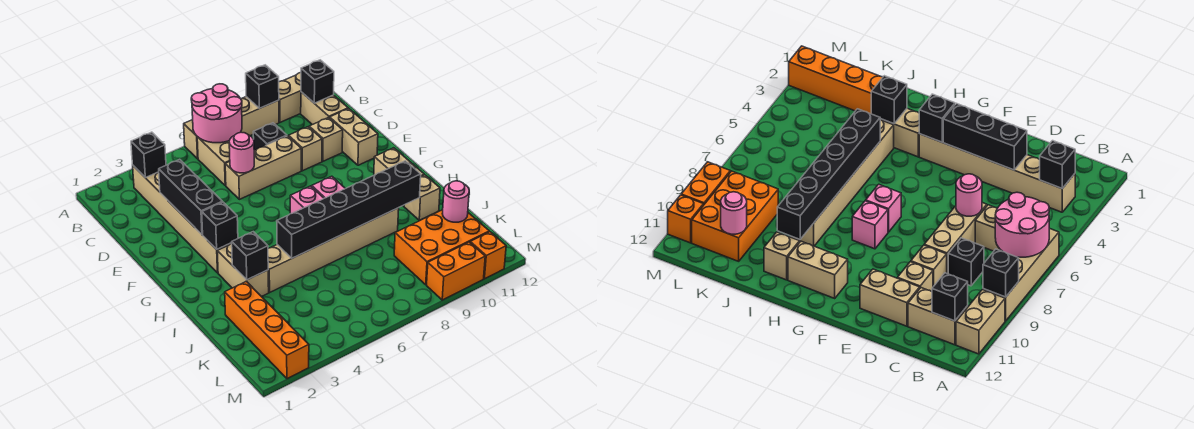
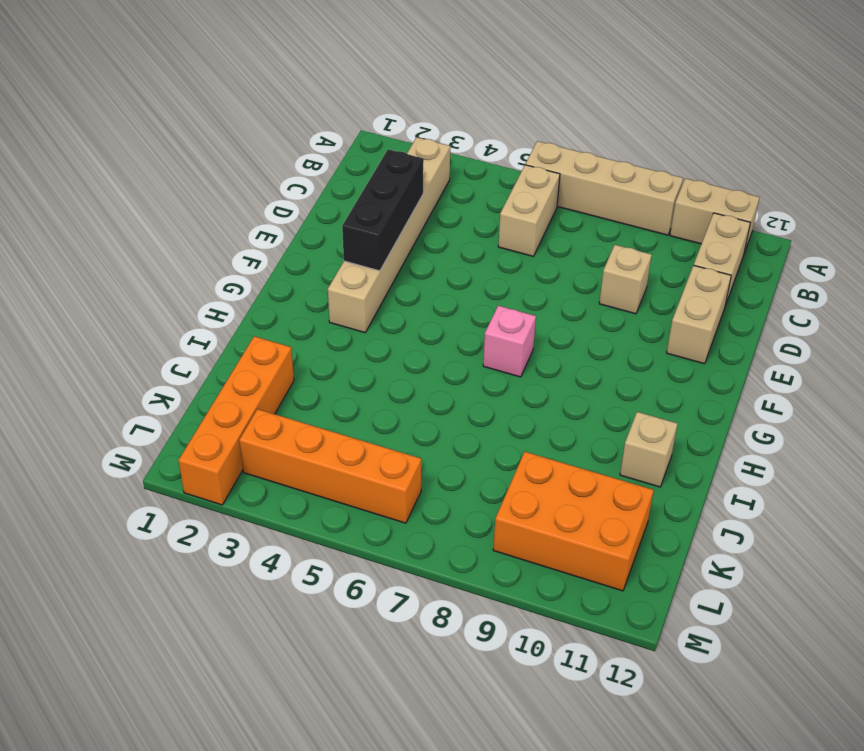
orange brick L3:L6 level 1 -> none
none -> black brick C8 level 1
none -> tan brick D6:D8 level 1
none -> tan brick D10 level 1
none -> pink brick G8 level 1

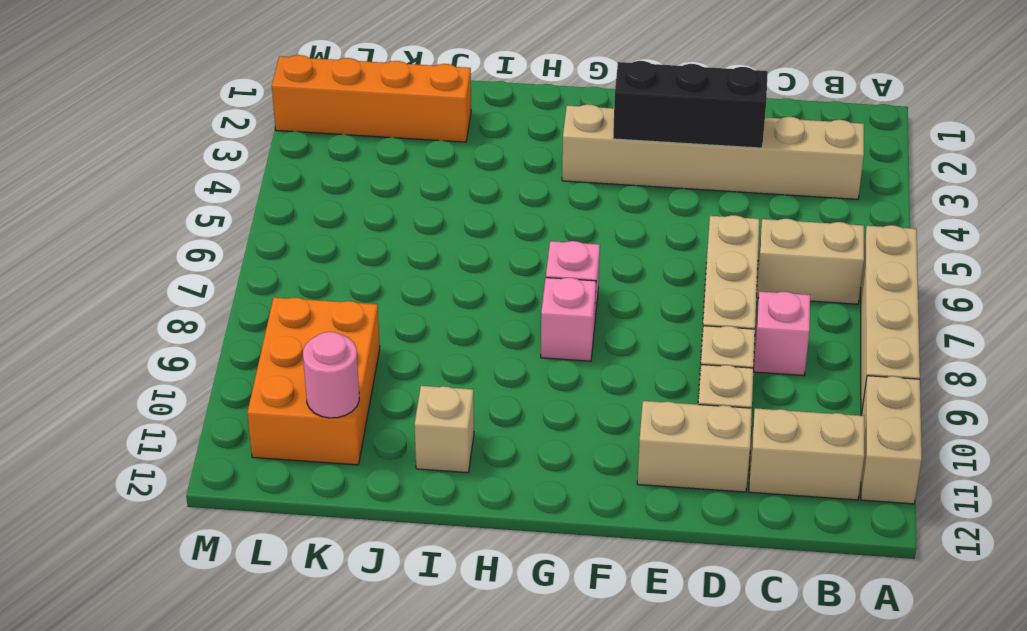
pink brick C8 level 1 -> black brick C8 level 1
none -> tan brick G11:H11 level 1
none -> tan brick H3:I3 level 1
none -> tan brick I4:I9 level 1
none -> orange brick M9:M10 level 1

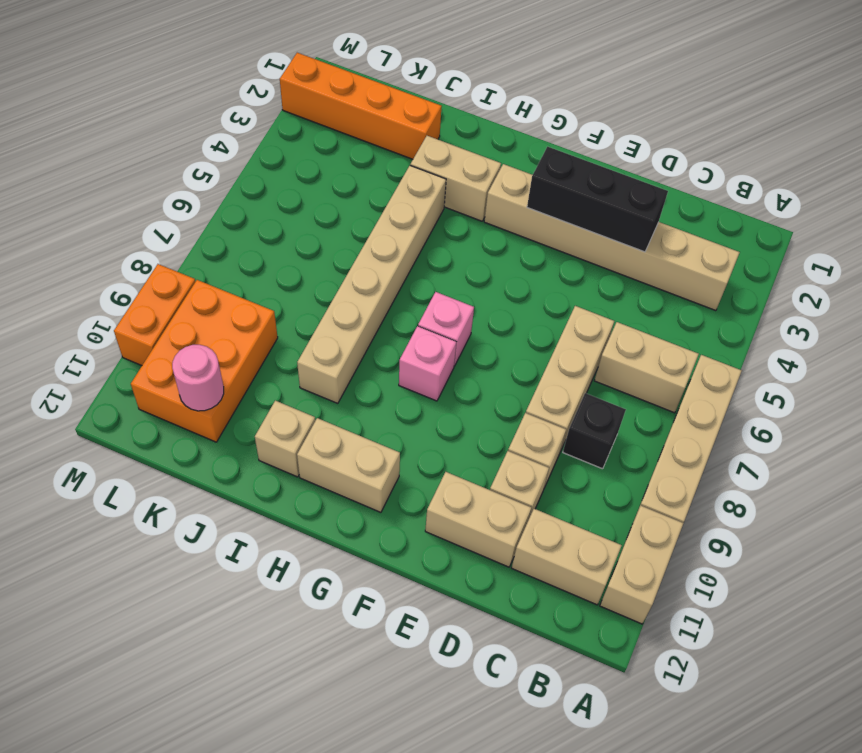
none -> orange brick M11 level 1
none -> pink round brick A6:B7 level 2
none -> black brick A9 level 2
none -> black brick B3 level 2

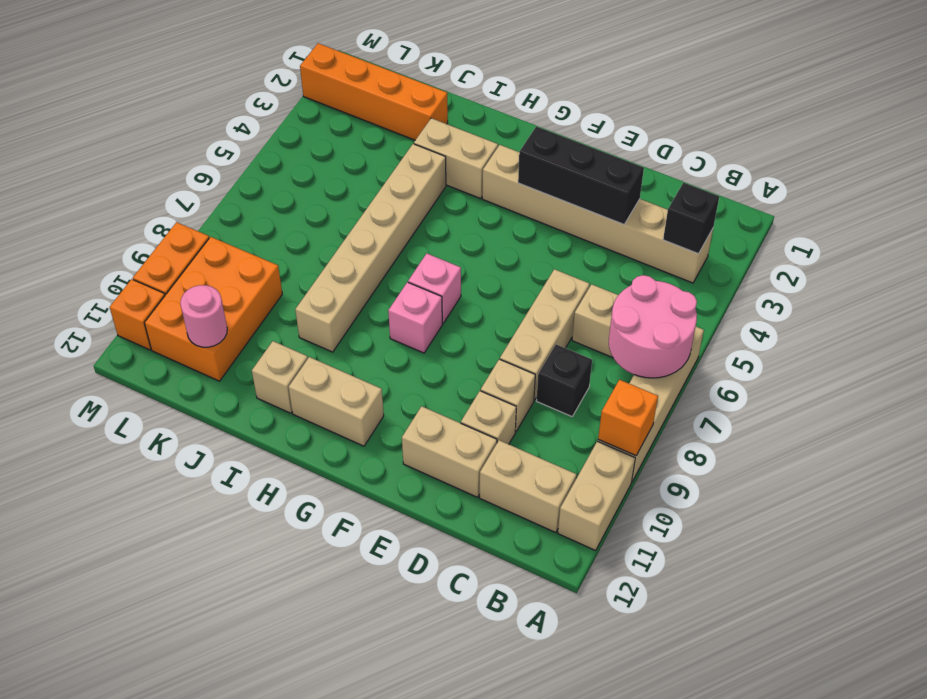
orange brick A9 level 2 -> black brick A9 level 2
none -> black brick B11 level 2
none -> pink round brick D6 level 2
none -> black brick G3 level 2
none -> black brick I3 level 2

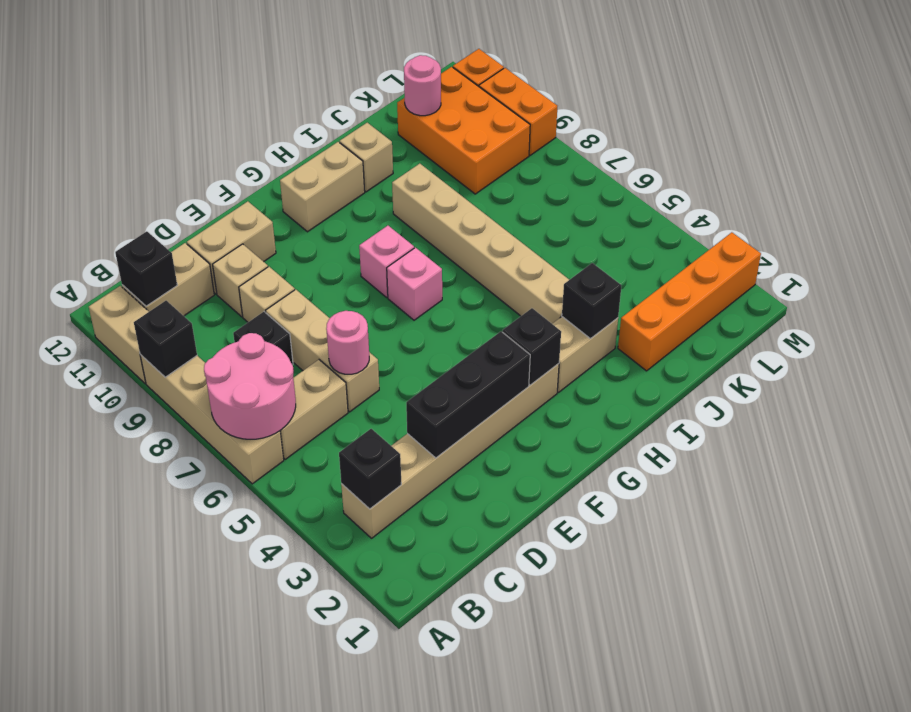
none -> black brick I5:I10 level 2

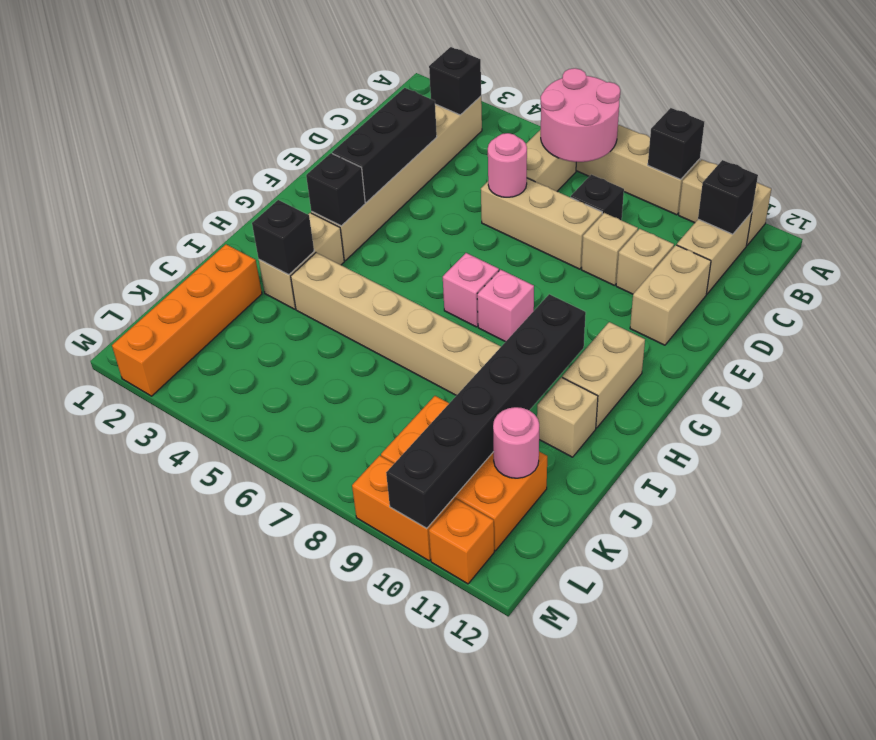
black brick H10:M10 level 2 -> black brick I5:I10 level 2

